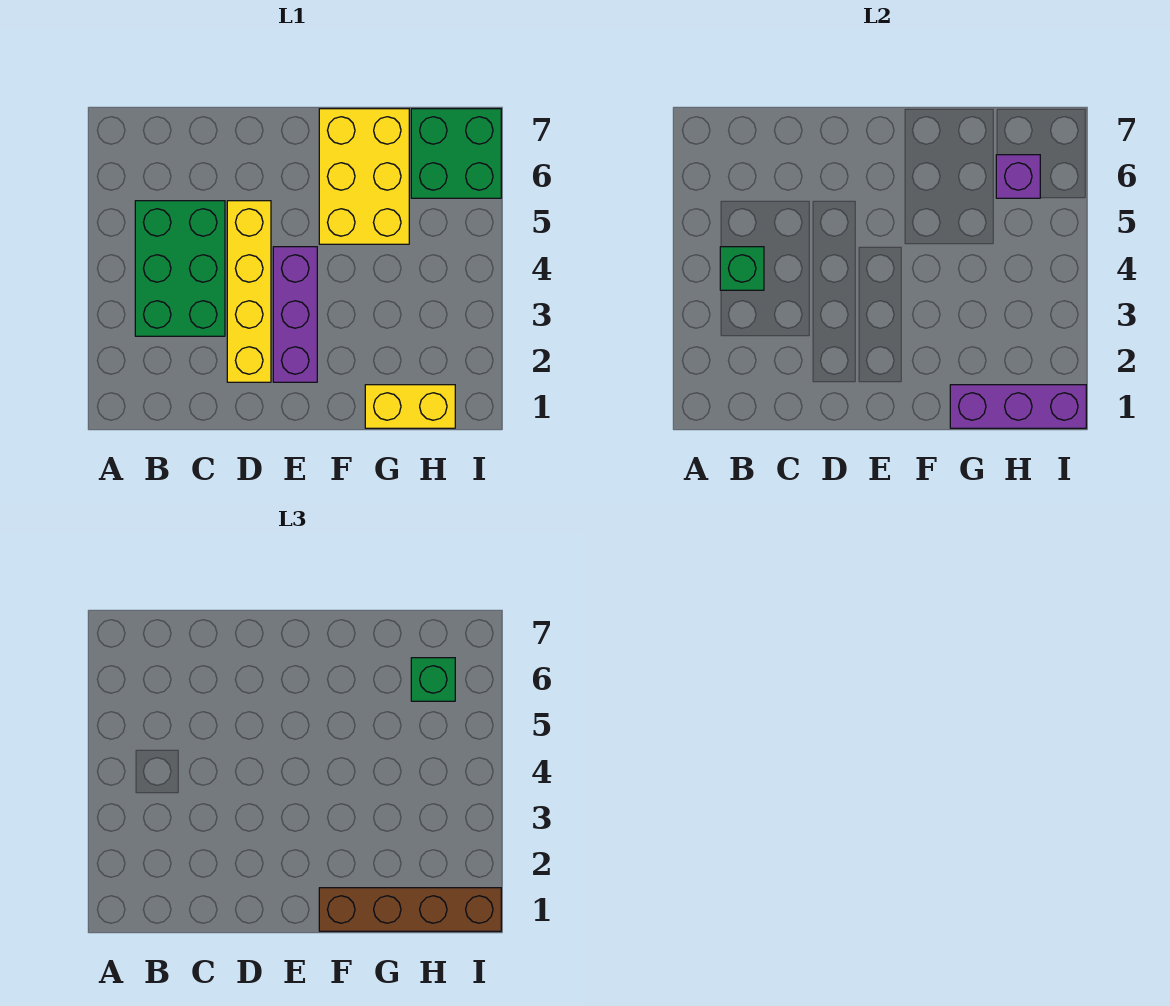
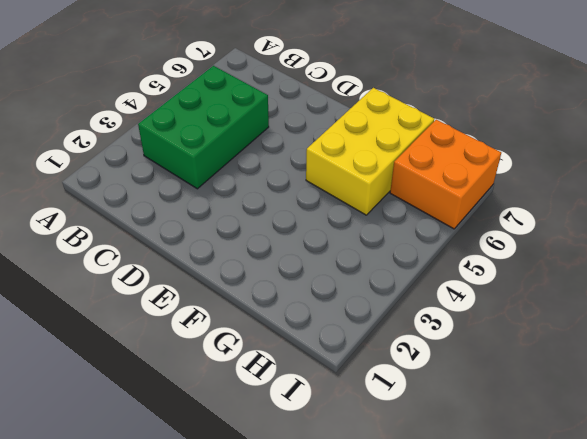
orange brick H6:I7 level 1 -> green brick H6:I7 level 1
none -> yellow brick D2:D5 level 1
none -> purple brick E2:E4 level 1

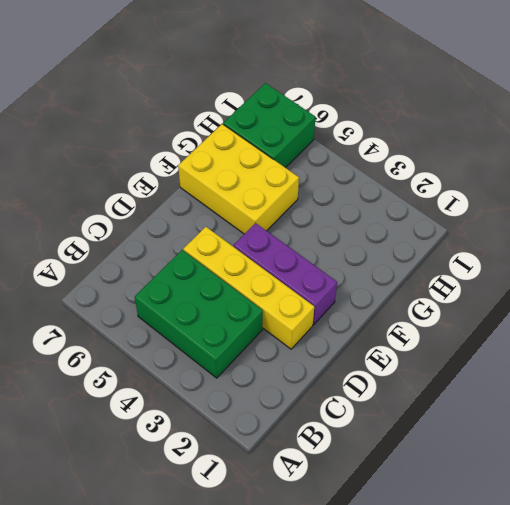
none -> yellow brick G1:H1 level 1
none -> green brick B4 level 2

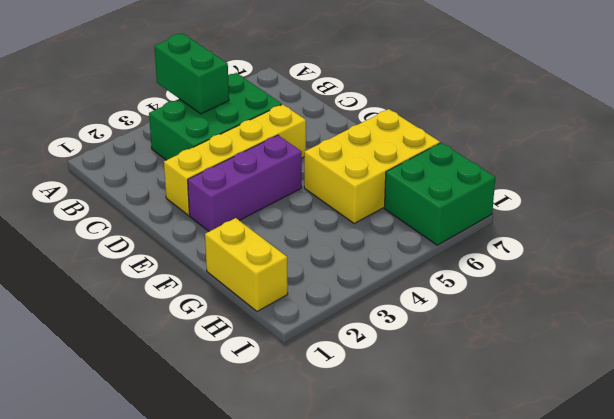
green brick A4:B4 level 2 -> green brick B4 level 2
none -> purple brick G1:I1 level 2
none -> purple brick H6 level 2

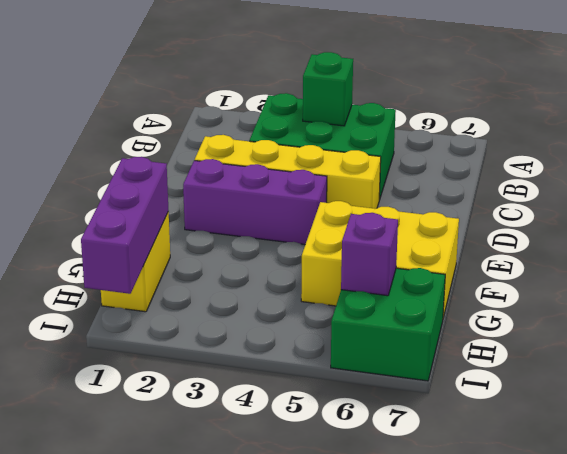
none -> brown brick F1:I1 level 3
none -> green brick H6 level 3

